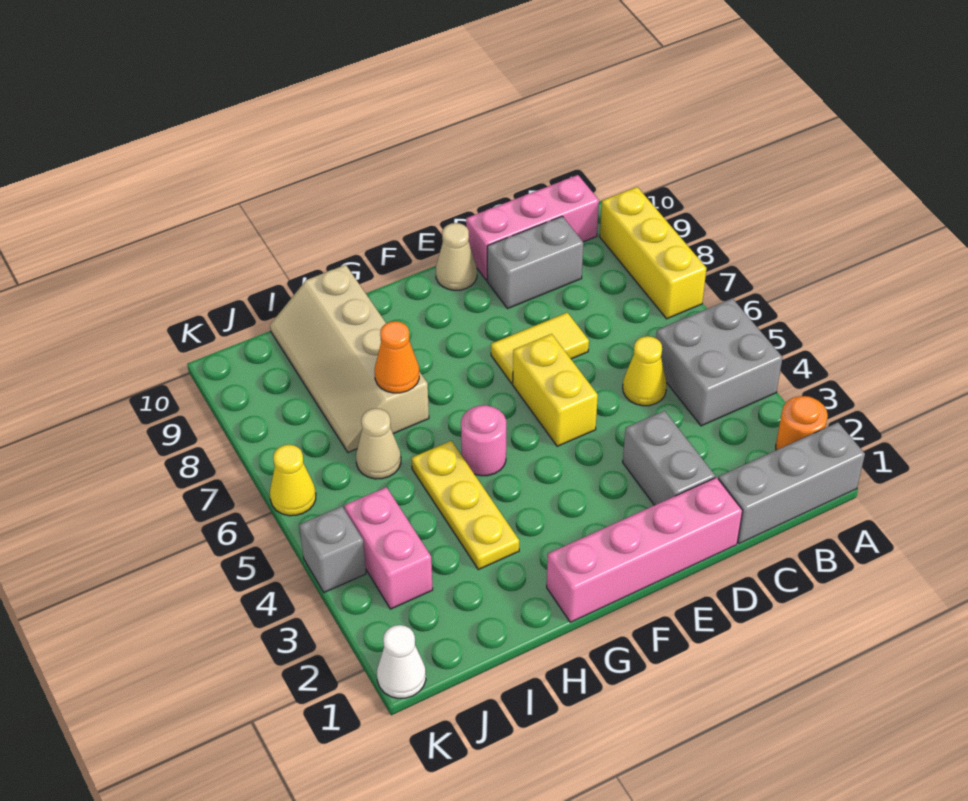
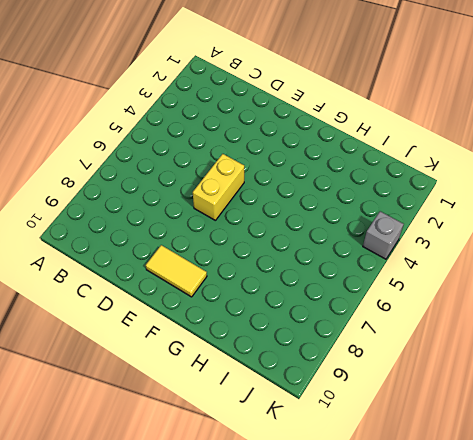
yellow tile E9:F9 level 1 -> yellow tile D7:E7 level 1
none -> grey brick A1:C1 level 1
none -> orange round brick A2 level 1
none -> grey brick A4:B5 level 1

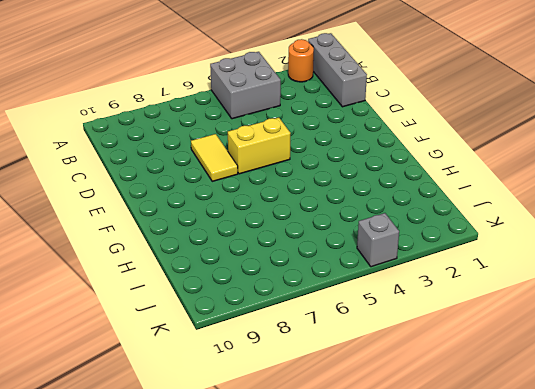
none -> yellow brick A7:A9 level 1
none -> pink brick B10:D10 level 1
none -> yellow cone C5 level 1

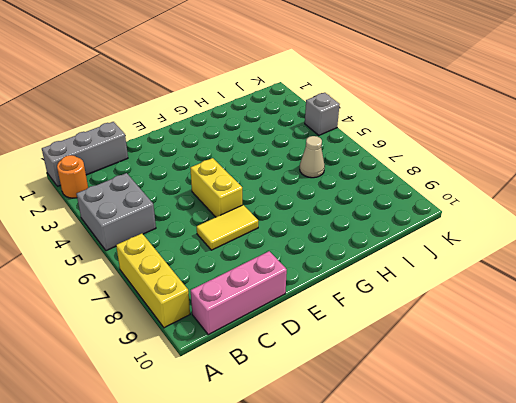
none -> yellow cone C5 level 1
none -> grey brick C9:D9 level 1
none -> pink brick D1:G1 level 1

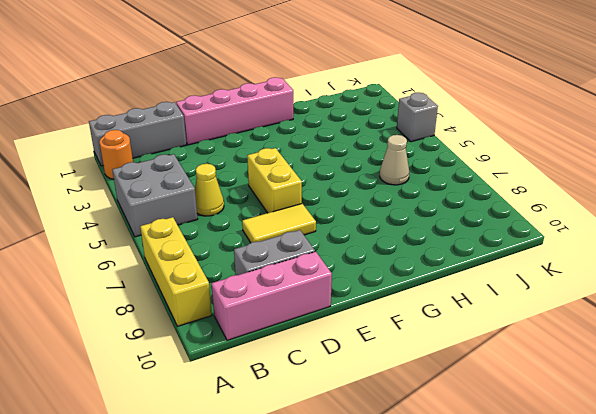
none -> grey brick D2:D3 level 1
none -> tan cone E10 level 1
none -> pink round brick G5 level 1

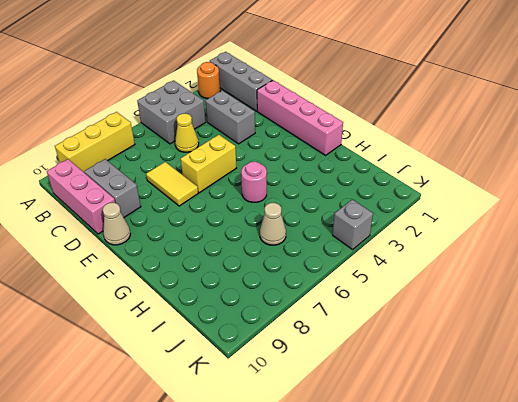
grey brick C3:D3 level 1 -> grey brick D2:D3 level 1
none -> yellow plate H3:H5 level 1
none -> tan slope H7:I10 level 1 top H
none -> pink brick J3:J4 level 1

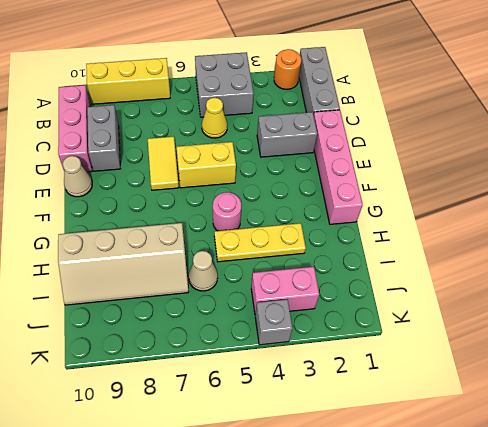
none -> white cone K1 level 1
none -> yellow cone K6 level 1
none -> orange cone H7 level 2

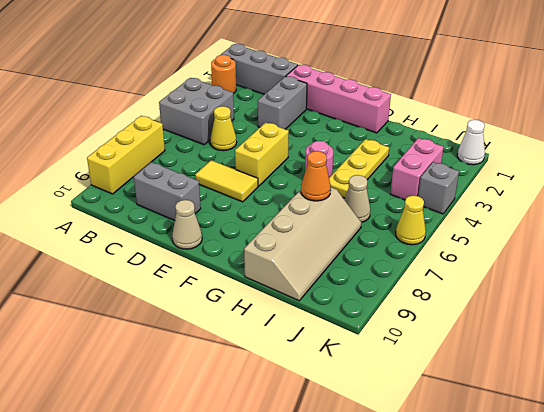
none -> pink brick B10:D10 level 1

